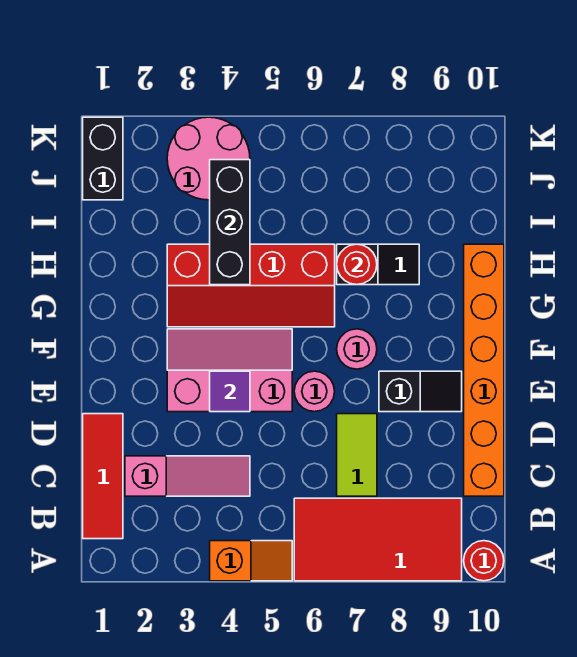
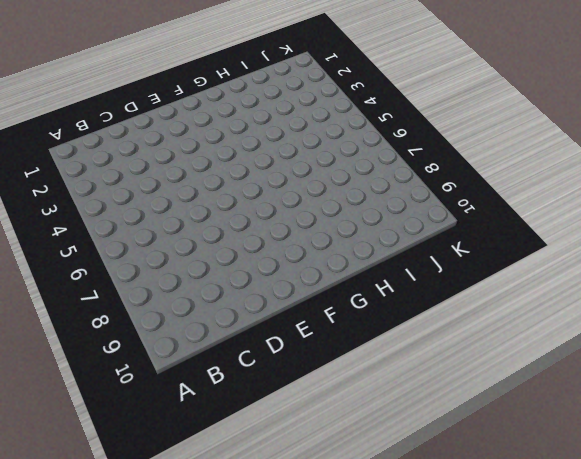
none -> orange slope A4:A5 level 1 top 4
none -> red tile A6:B9 level 1
none -> red round brick A10 level 1

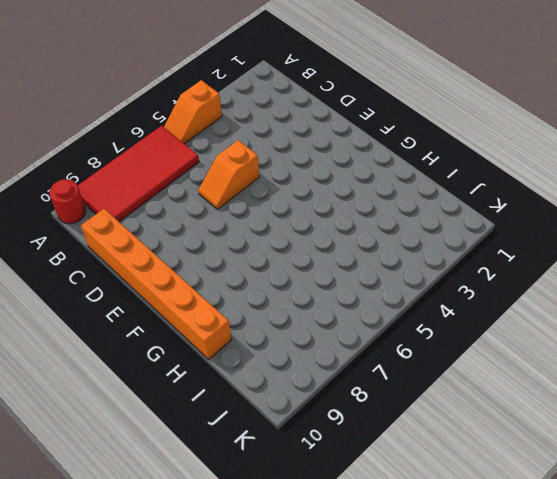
orange slope D5:D6 level 1 top 5 -> none
none -> red tile B1:D1 level 1
none -> pink slope C2:C4 level 1 top 2
none -> lime tile C7:D7 level 1

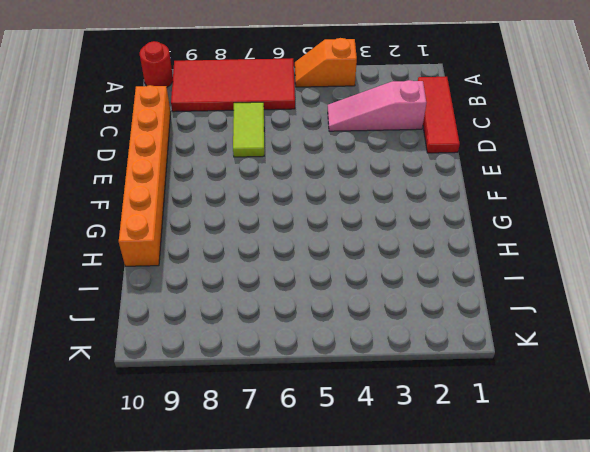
none -> pink slope E3:F5 level 1 top E
none -> pink round brick E6 level 1
none -> black slope E8:E9 level 1 top 8

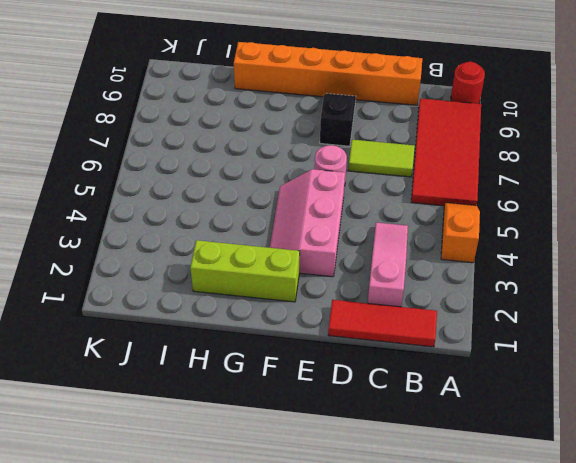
lime brick F2:H2 level 1 -> none
none -> pink round brick F7 level 1
none -> red slope G3:H6 level 1 top H
none -> black slope H7:H8 level 1 top 7

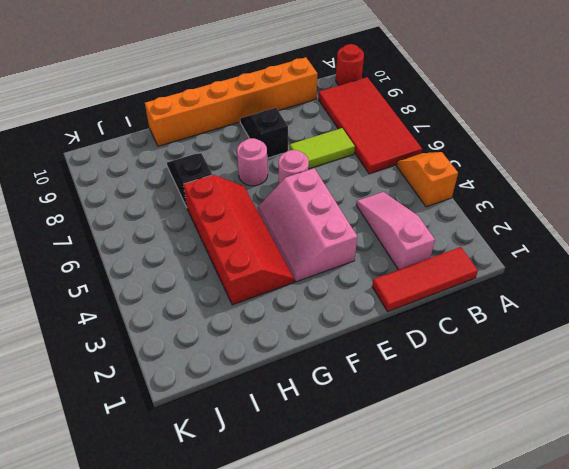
none -> black brick J1:K1 level 1
none -> pink round brick J3:K4 level 1
none -> purple tile E4 level 2

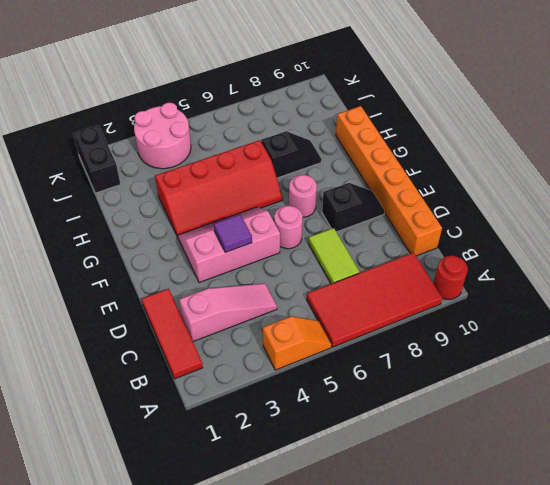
none -> black brick H4:J4 level 2
none -> red round brick H7 level 2

